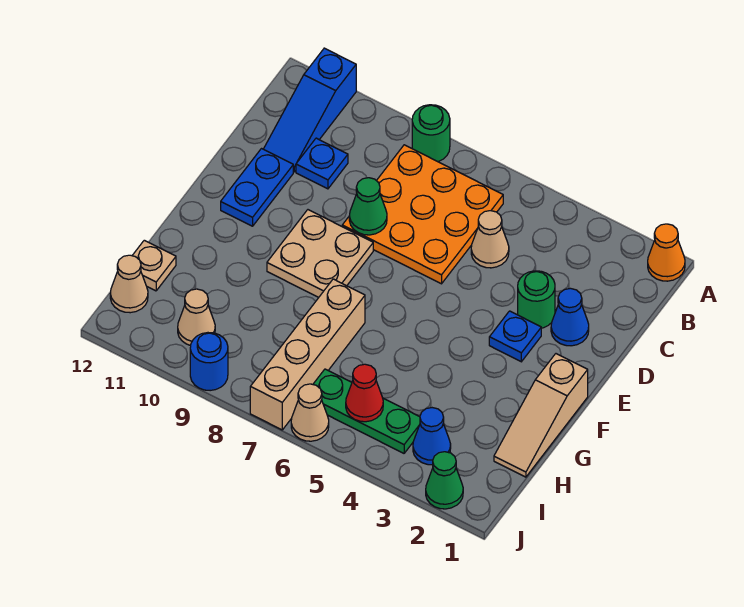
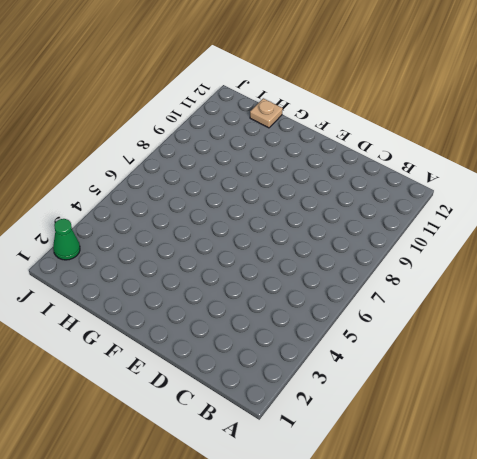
none -> orange cone A1 level 1
none -> green round brick A8 level 1
none -> blue slope A11:C11 level 1 top A

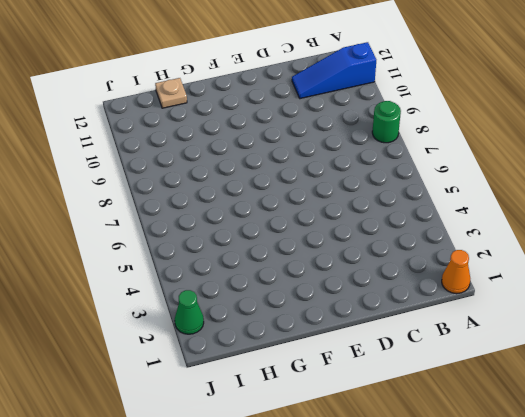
none -> orange plate B6:D8 level 1
none -> tan cone C5 level 1
none -> blue plate C10 level 1

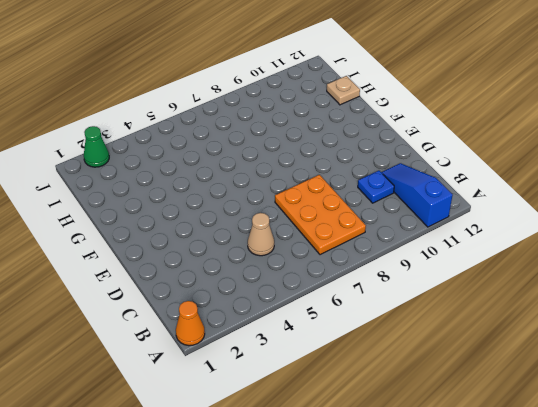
orange plate B7:D8 level 1 -> orange plate B6:D8 level 1
none -> green round brick A8 level 1
none -> blue cone D2 level 1
none -> green round brick D3 level 1

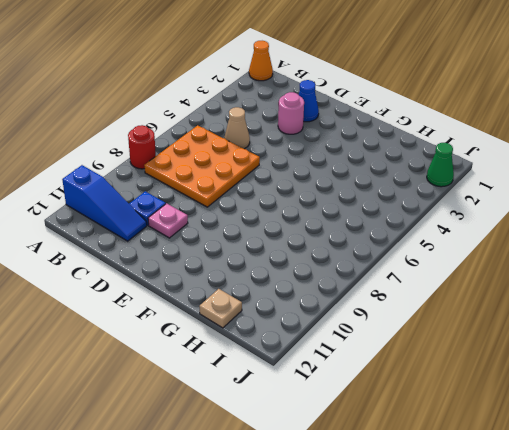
red round brick A8 level 1 -> green round brick A8 level 1
pink round brick D3 level 1 -> green round brick D3 level 1
pink plate D10 level 1 -> none
none -> blue plate D11:E11 level 1
none -> blue plate E3 level 1
none -> tan plate E8:F9 level 1

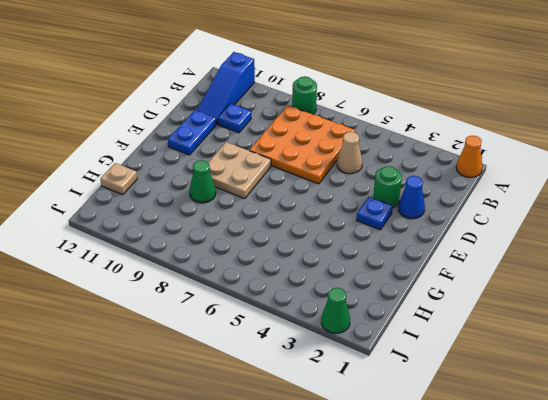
green cone G9 level 1 -> green cone D8 level 2
none -> tan slope F1:H1 level 1 top F
none -> tan brick G7:J7 level 1
none -> blue cone I3 level 1

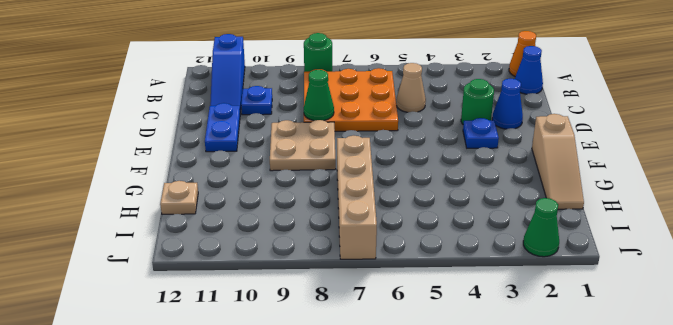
blue cone B1 level 1 -> blue cone I3 level 1
none -> green plate I4:I6 level 1
none -> tan cone I10 level 1
none -> tan cone I12 level 1

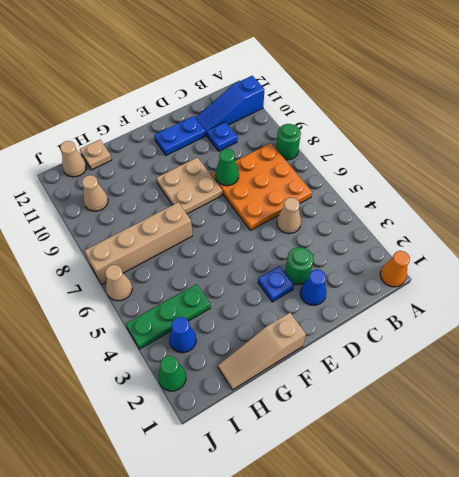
green plate H4:J4 level 1 -> green plate I4:I6 level 1
none -> blue round brick J9 level 1
none -> red cone I5 level 2

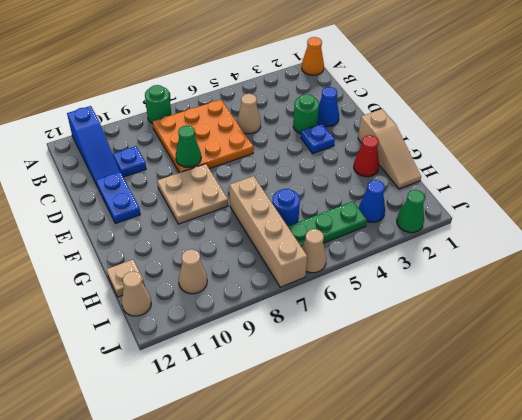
red cone G2 level 1 -> red cone I5 level 2
blue round brick H6 level 1 -> blue round brick J9 level 1

